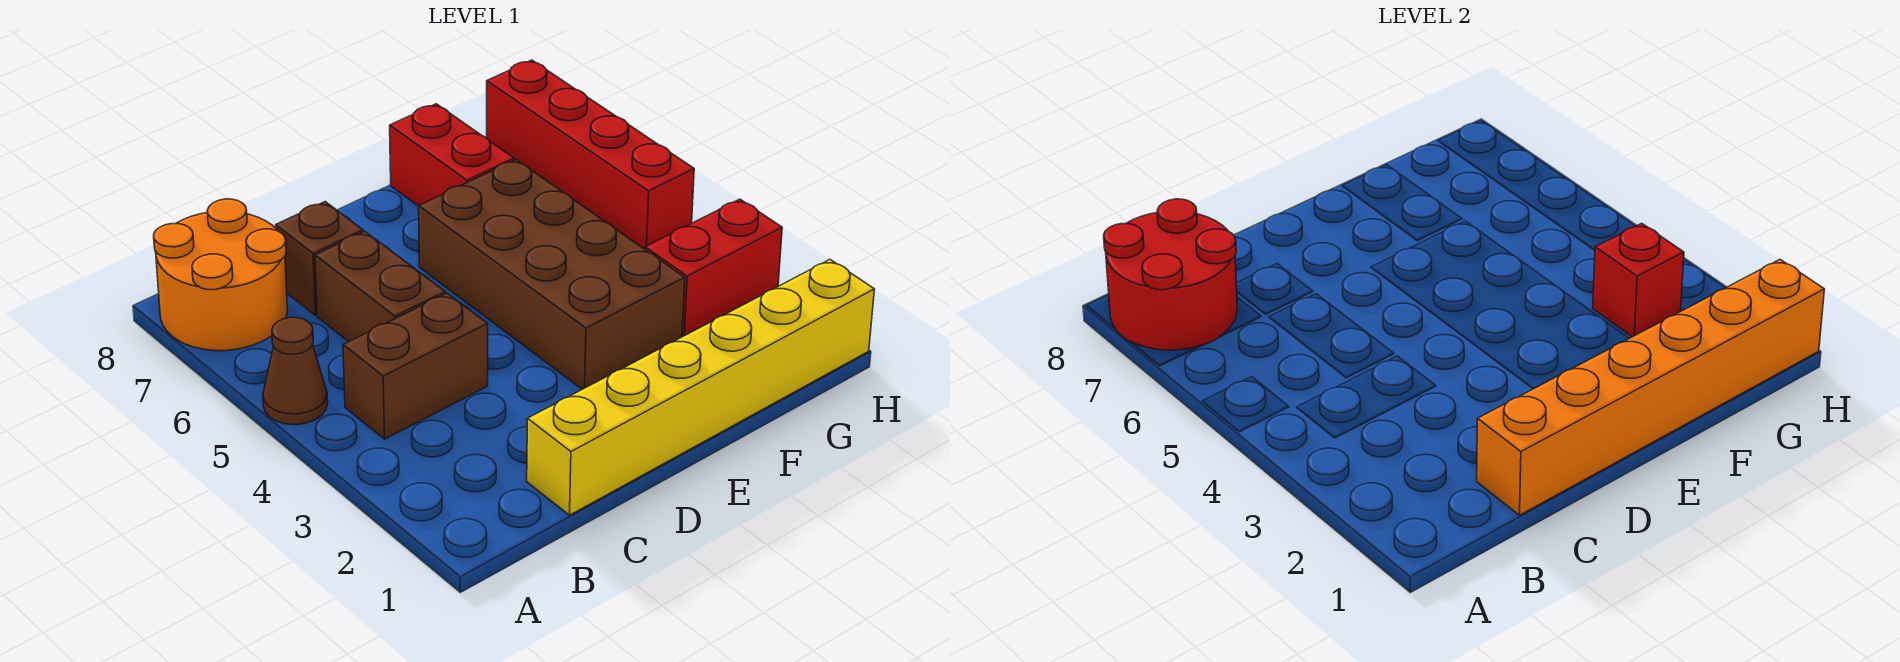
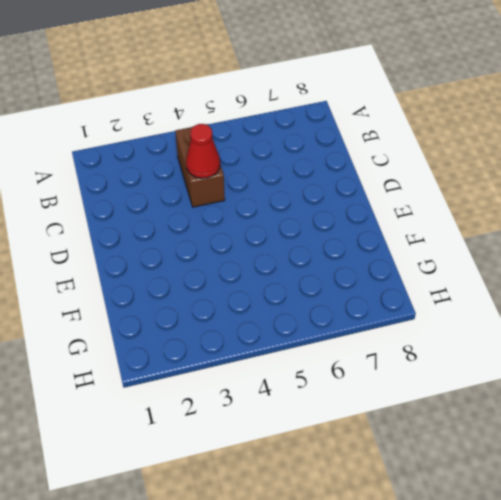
red cone C4 level 2 -> none
none -> brown cone A5 level 1
none -> orange round brick A7:B8 level 1
none -> yellow brick C1:H1 level 1

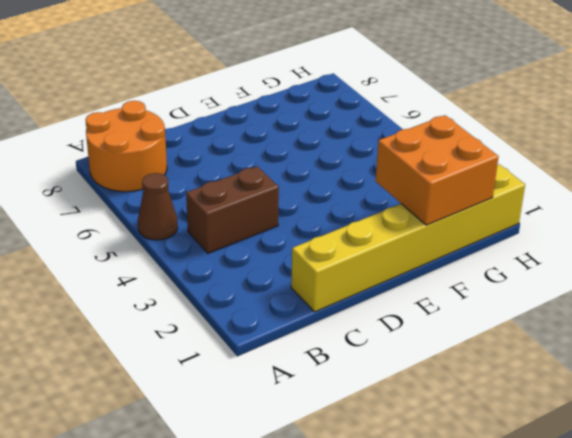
orange brick F1:G2 level 2 -> orange brick C1:H1 level 2
none -> brown brick C5:C6 level 1
none -> brown brick C7 level 1
none -> brown brick E3:F6 level 1

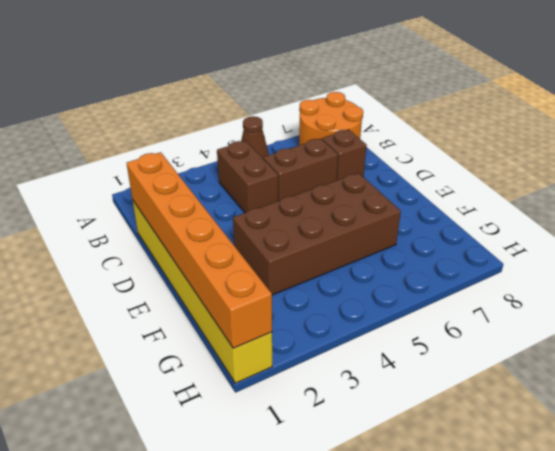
none -> red brick F7:F8 level 1
none -> red brick G3:H3 level 1
none -> red brick H5:H8 level 1

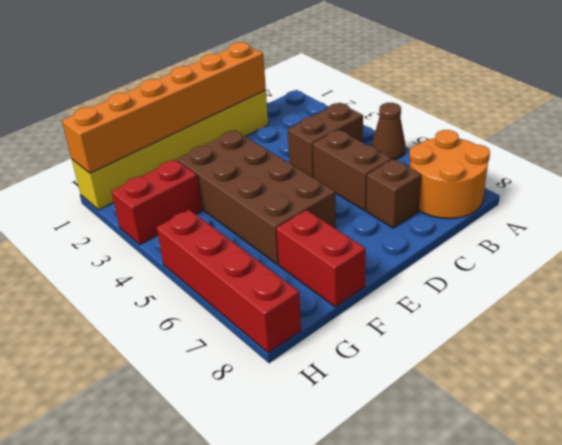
none -> red round brick A7:B8 level 2
none -> red brick G3 level 2

